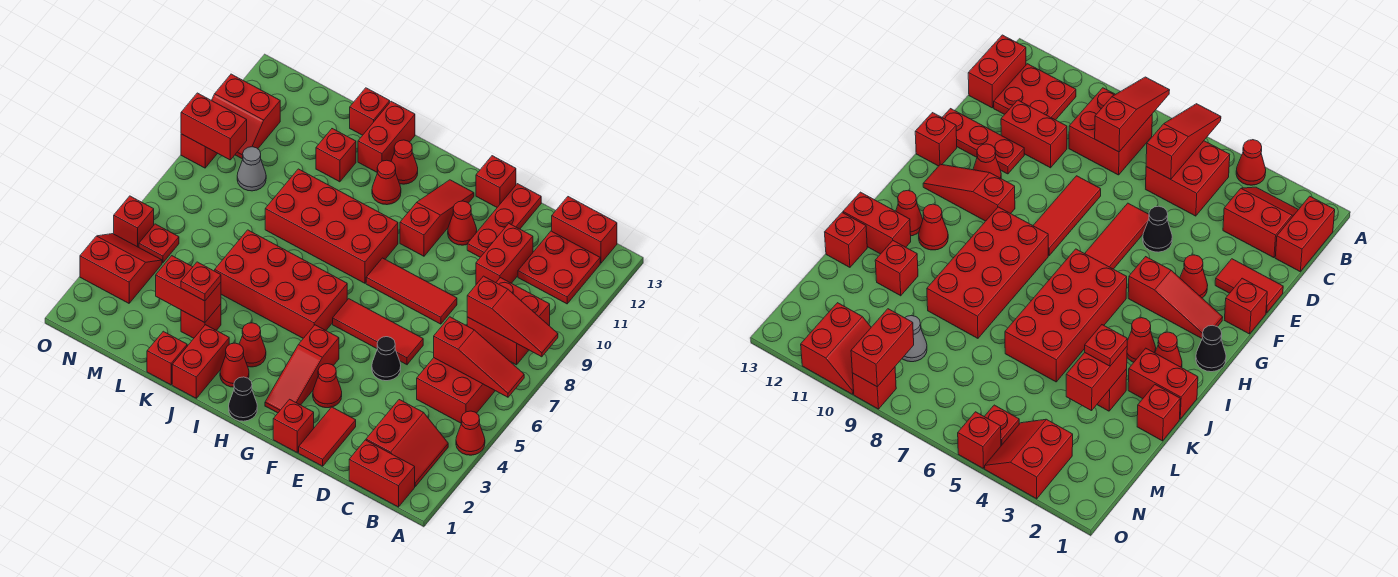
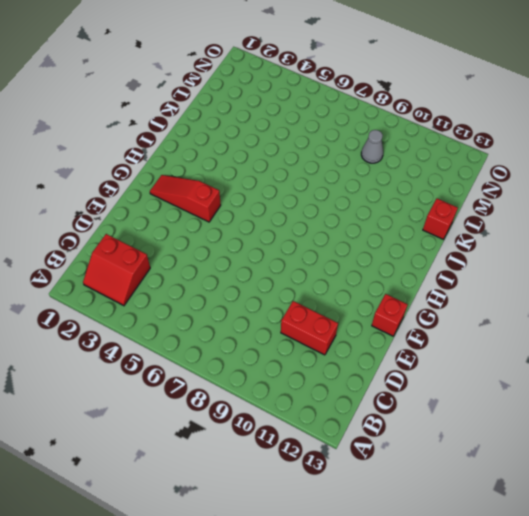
none -> red cone A4 level 1
none -> red brick B1:C1 level 1
none -> red brick B5:C6 level 1
none -> red brick B8:C9 level 1

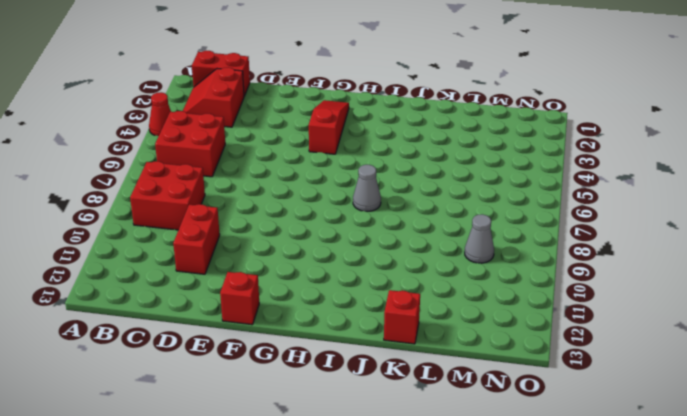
grey cone I7 level 1 -> none
none -> red plate B11:C12 level 1
none -> red brick B13:C13 level 1
none -> red tile E1:E2 level 1
none -> black cone E5 level 1

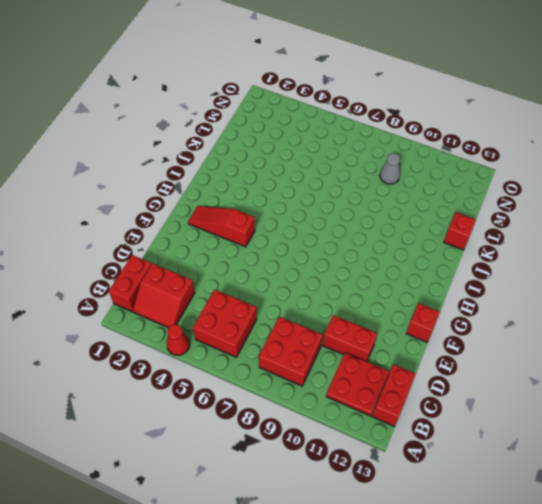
none -> red tile E1:E2 level 1
none -> black cone E5 level 1
none -> red tile E6:G6 level 1
none -> red tile E8:G8 level 1

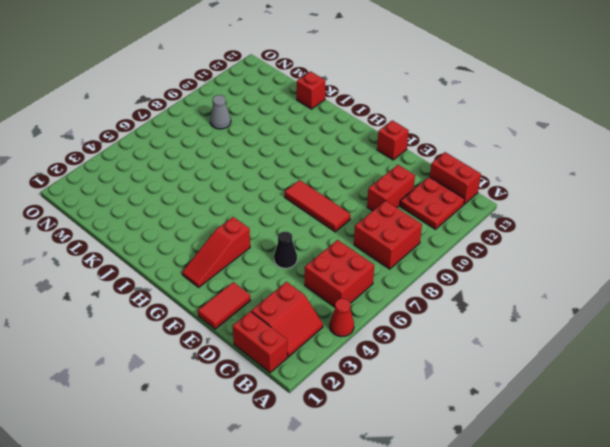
none -> red tile E6:G6 level 1
none -> red plate E11:E13 level 1
none -> red brick F1 level 1
none -> red cone F3 level 1

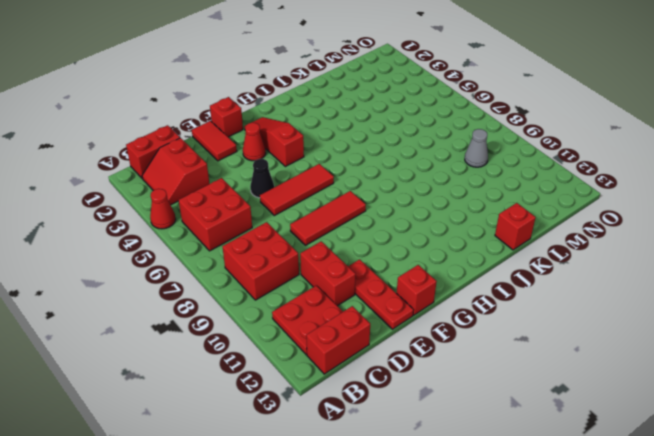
none -> red cone F11 level 1
none -> red slope G10:G12 level 1 top 10
none -> black cone H1 level 1
none -> red brick H5:K6 level 1

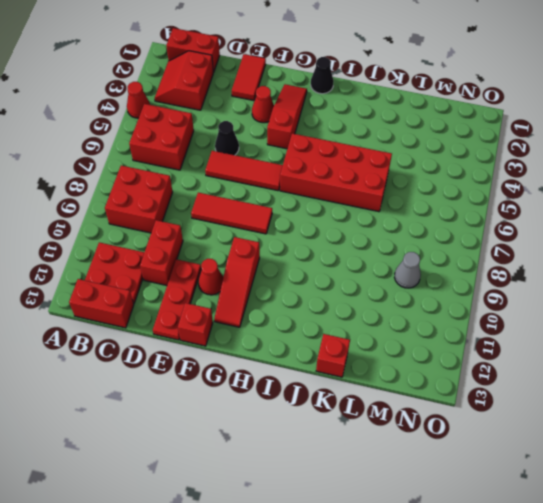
none -> red brick F1 level 1
none -> red brick H8:K9 level 1
none -> red cone I2 level 1
none -> red cone I3 level 1

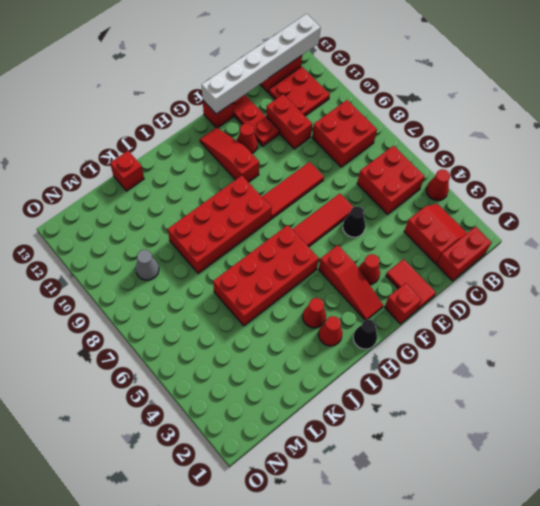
white brick A13:F13 level 2 -> none
none -> red cone I11 level 1
none -> red cone I12 level 1
none -> red brick J1:J2 level 1
none -> red brick J12:J13 level 1

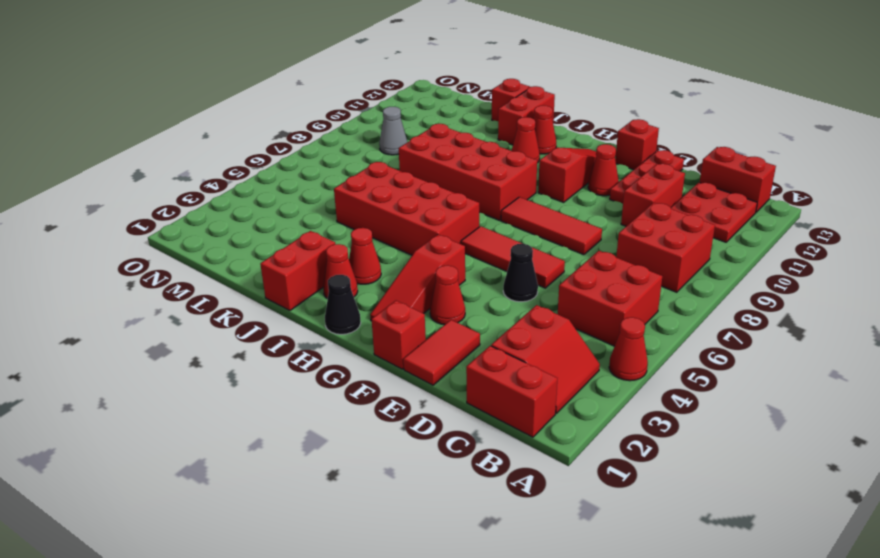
none -> red brick K1 level 1
none -> red brick K3 level 1
none -> red brick K11 level 1
none -> red slope N3:O4 level 1 top 3

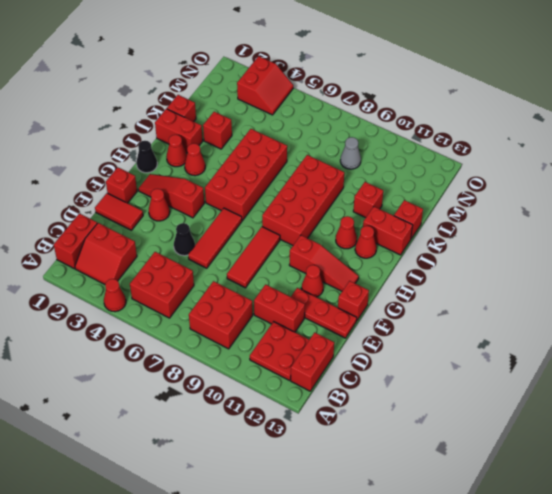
none -> red plate N5 level 1
none -> red slope N10:O11 level 1 top 11
none -> red brick O5 level 1
none -> red brick O9 level 1

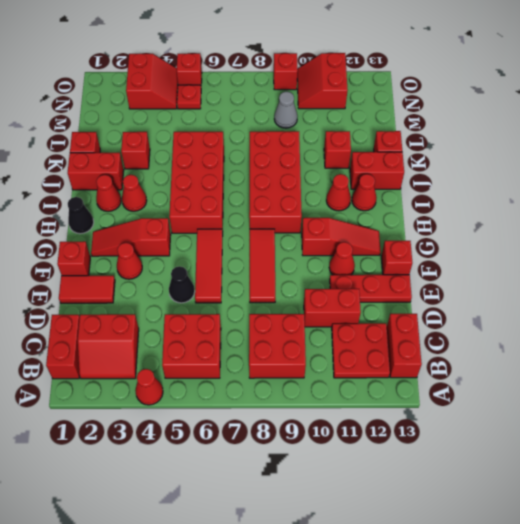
none -> red slope A6:C6 level 2 top C
none -> red slope A8:C8 level 2 top C
none -> red brick K3:L3 level 2
none -> red brick N9:O9 level 2

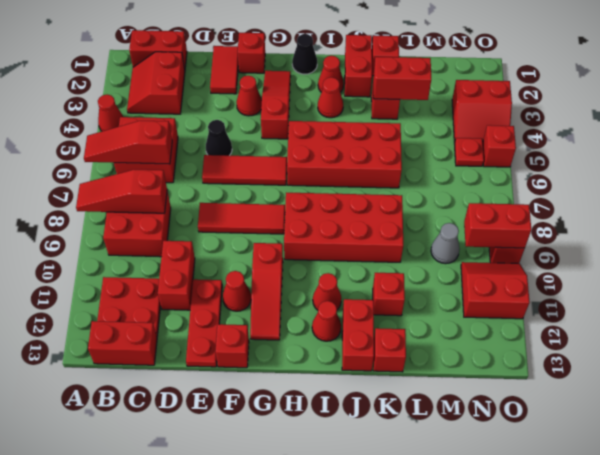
none -> red plate K3 level 3

